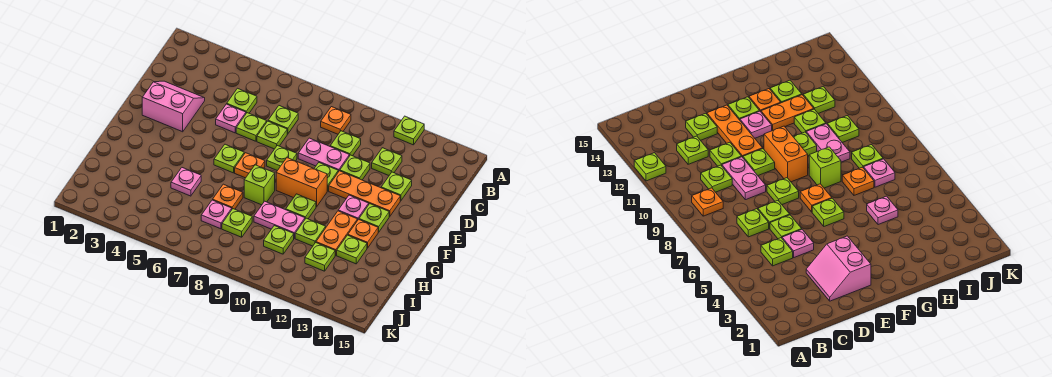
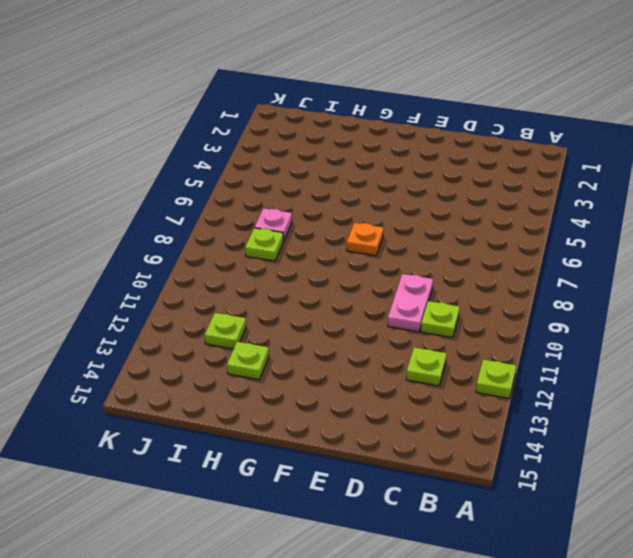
none -> orange plate B9 level 1
none -> lime plate C5 level 1
none -> lime plate C7 level 1
none -> pink slope D2:E3 level 1 top E

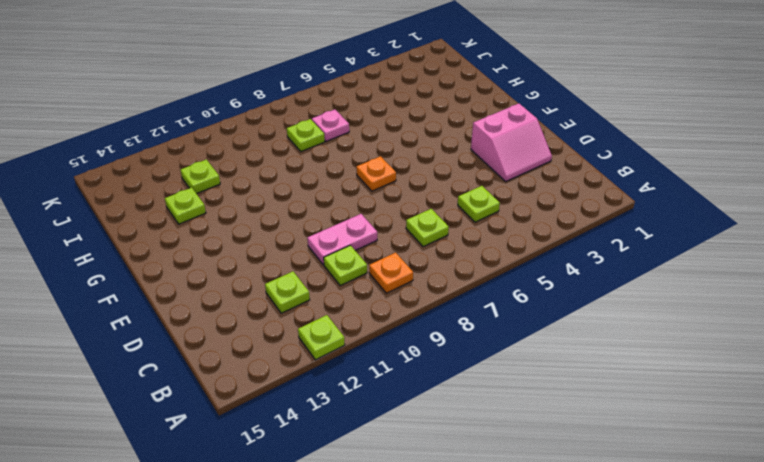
none -> pink plate D5 level 1
none -> lime plate D6 level 1
none -> lime plate D7 level 1
none -> lime plate D11 level 1

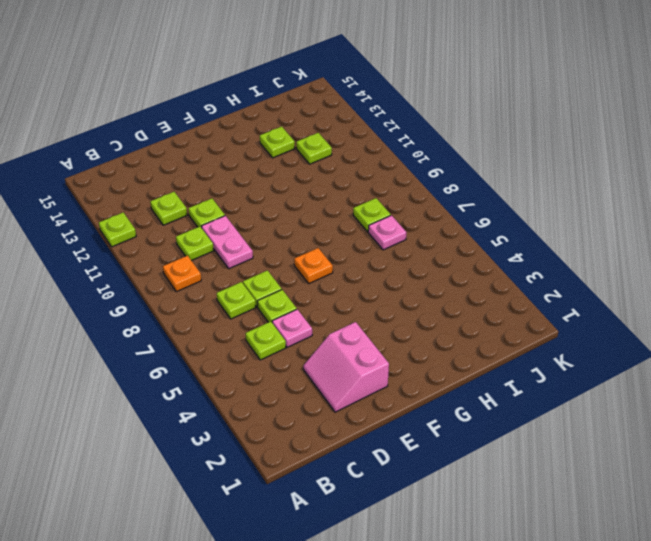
none -> lime plate D13 level 1
none -> lime plate E8 level 1
none -> lime plate E10 level 1
none -> orange plate E11:E13 level 1

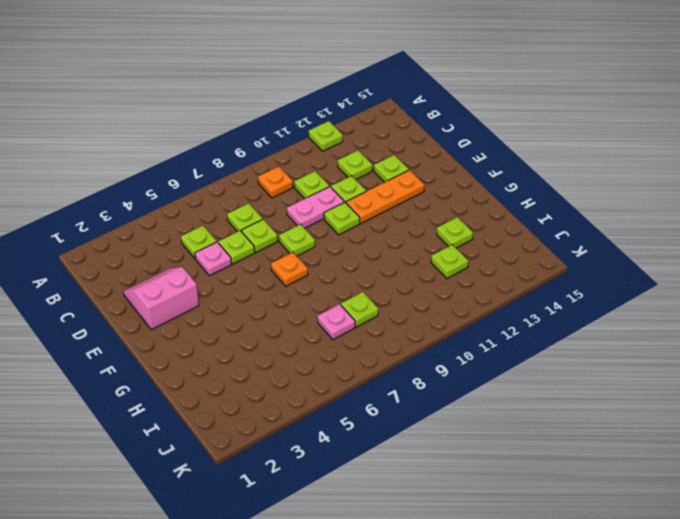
none -> lime plate F6 level 1
none -> orange brick F9:F10 level 1
none -> pink plate F12 level 1
none -> lime plate F13 level 1

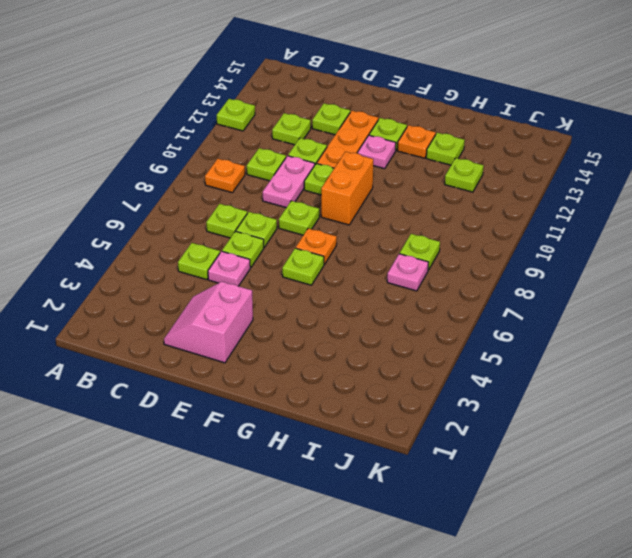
none -> lime brick G8 level 1
none -> lime plate G10 level 1
none -> orange plate G12:H12 level 1
none -> pink plate H5 level 1

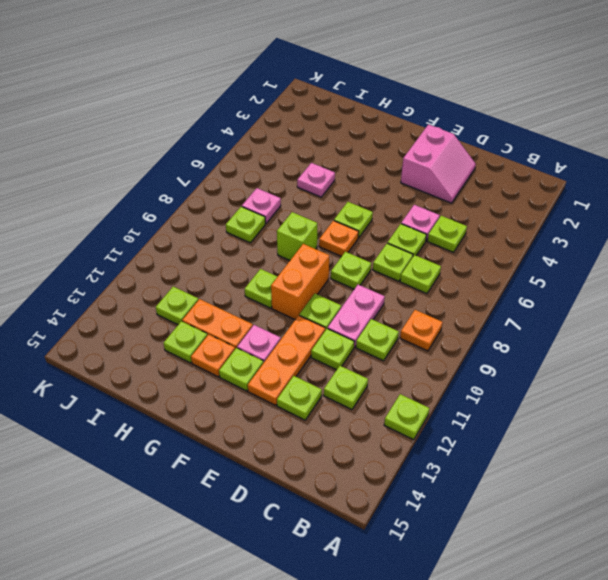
none -> orange plate H7 level 1
none -> pink plate H9:H10 level 1
none -> lime plate H11 level 1
none -> lime plate I10 level 1

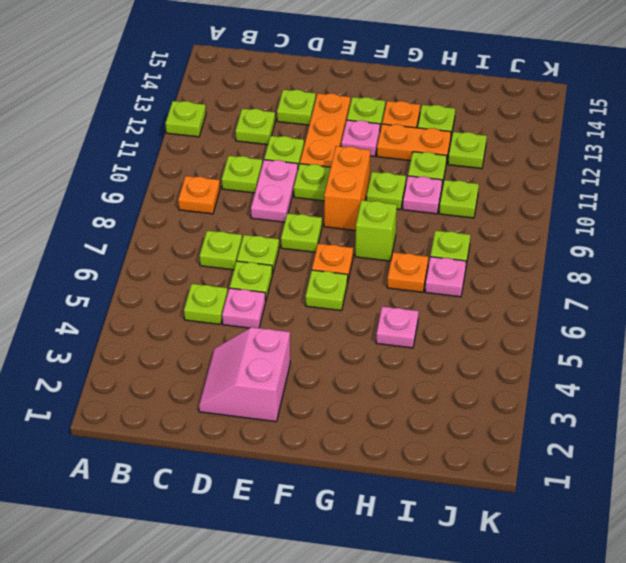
pink plate H10 level 1 -> pink plate H9:H10 level 1

